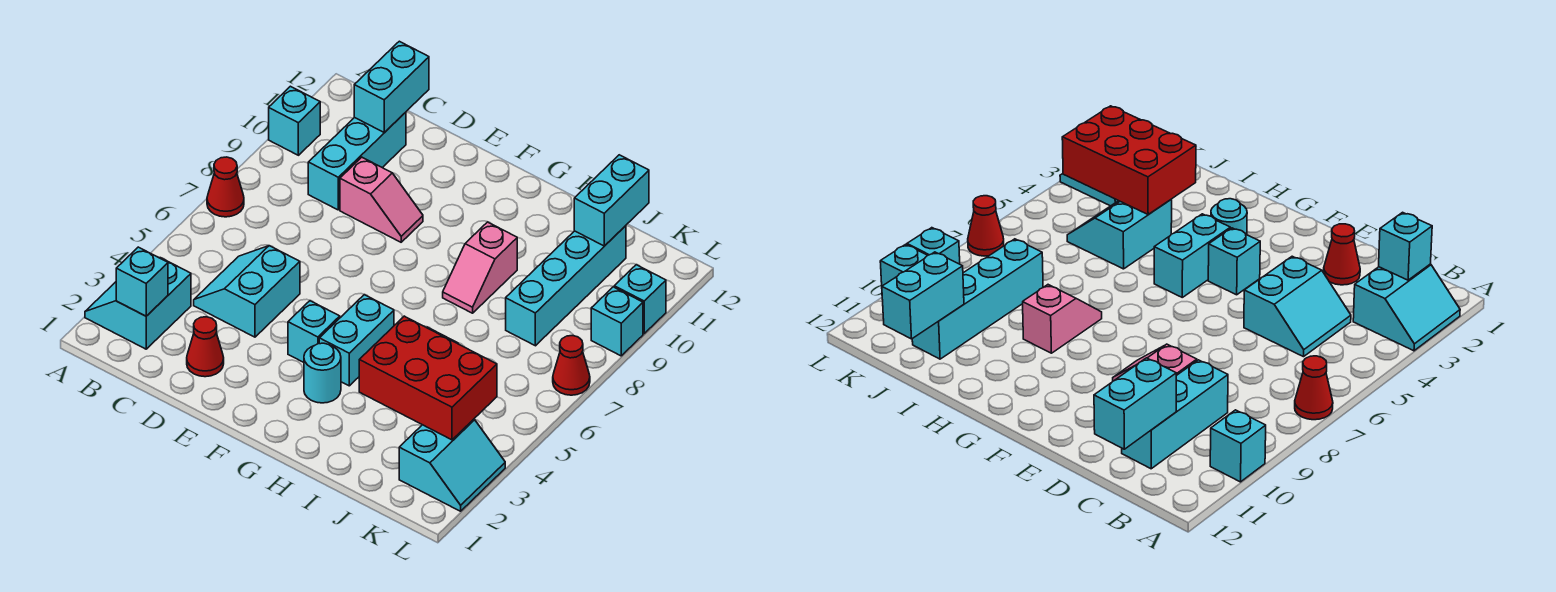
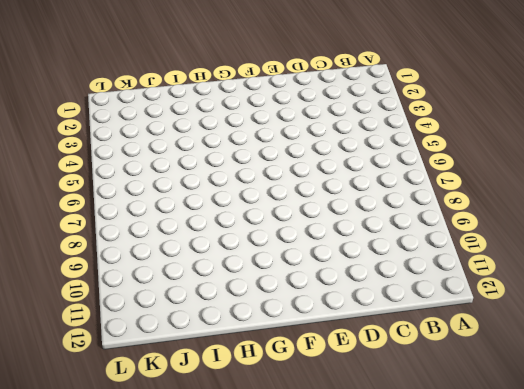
none -> cyan slope A2:B3 level 1 top B
none -> red cone A7 level 1
none -> cyan brick A10 level 1

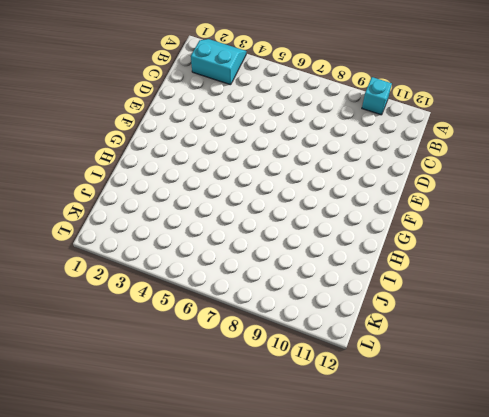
none -> red cone A7 level 1
none -> cyan slope C4:D5 level 1 top D
none -> cyan brick C9:C11 level 1

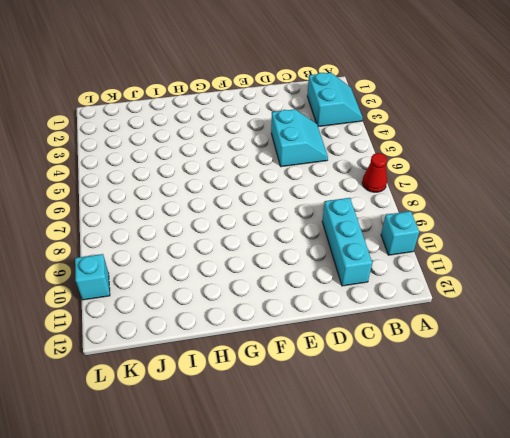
none -> red cone D2 level 1
none -> pink slope D9:E9 level 1 top D
none -> cyan brick F4 level 1

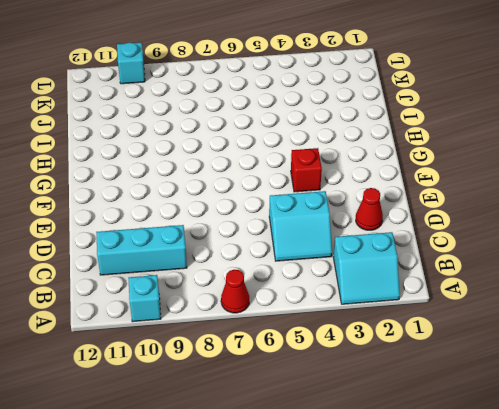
red brick F4 level 1 -> cyan brick F4 level 1
none -> pink slope D9:E9 level 1 top D
none -> cyan round brick G3 level 1
none -> cyan brick G4:G5 level 1

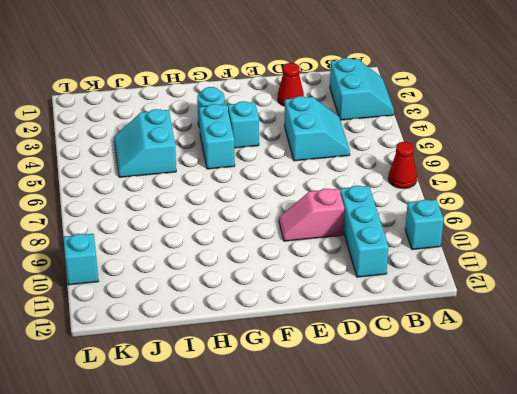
none -> pink slope H8:H9 level 1 top 9
none -> cyan brick J8:J11 level 1
none -> cyan slope K2:L3 level 1 top K

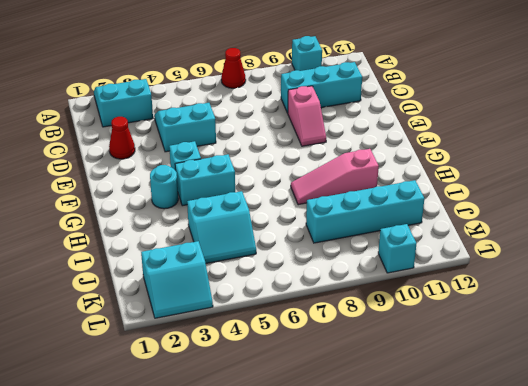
pink slope H8:H10 level 1 top 10 -> pink slope H8:H9 level 1 top 9
none -> red cone L7 level 1
none -> cyan brick L9 level 1
none -> cyan brick B2 level 2

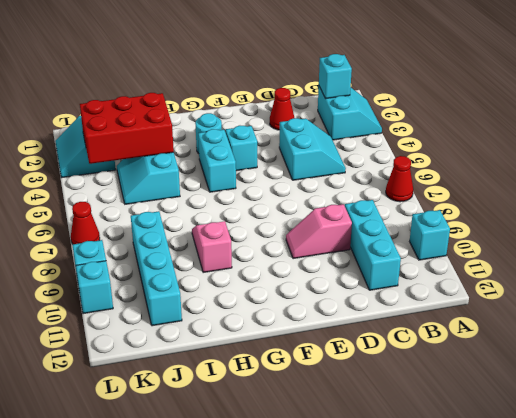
none -> cyan brick C11:C12 level 2
none -> cyan brick J11:J12 level 2

